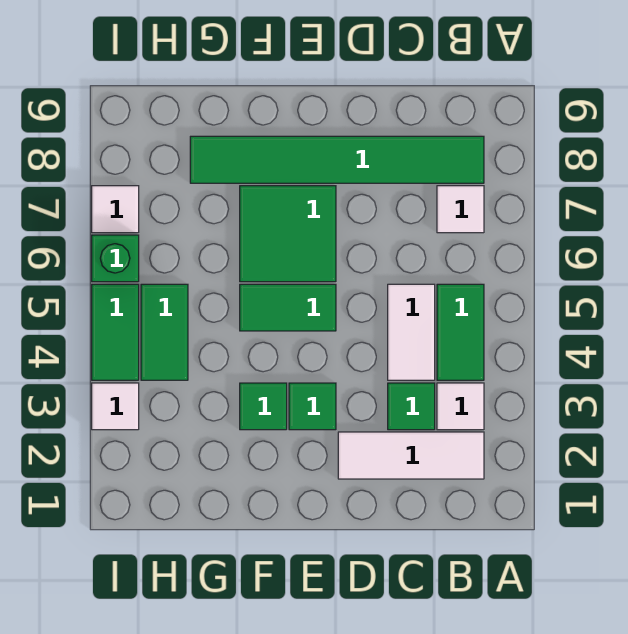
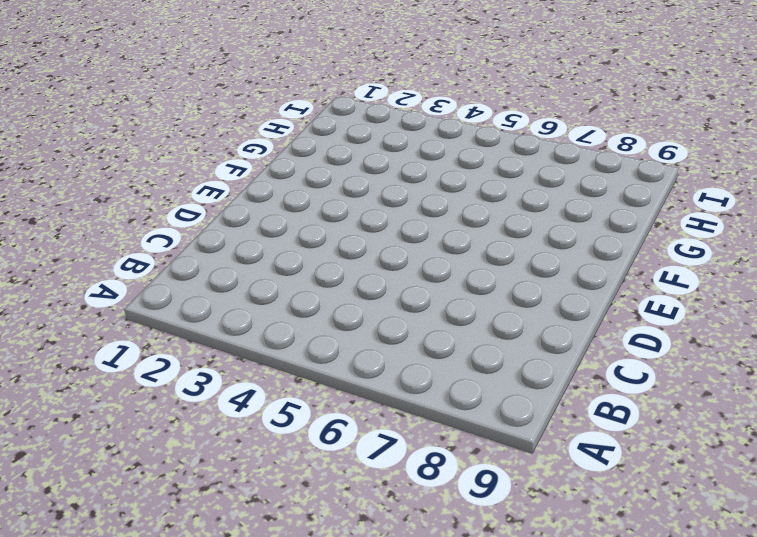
none -> white tile B2:D2 level 1
none -> white tile B3 level 1
none -> green tile B4:B5 level 1

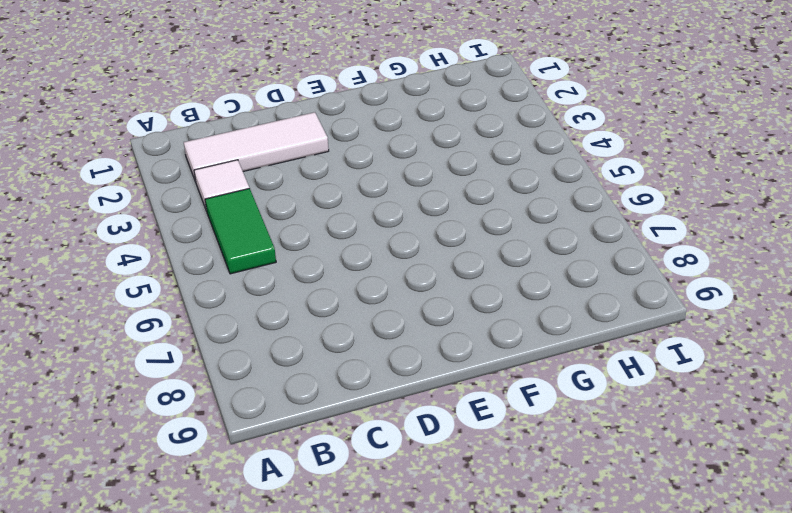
none -> white tile B7 level 1
none -> green tile B8:G8 level 1
none -> green tile C3 level 1

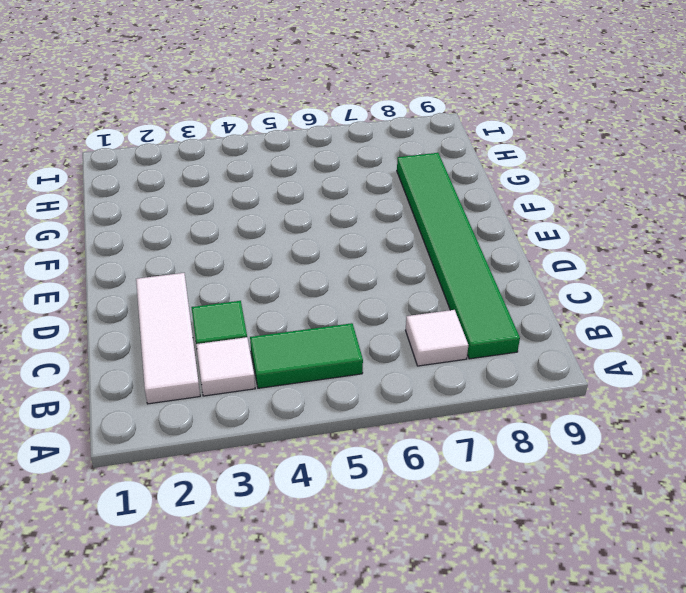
none -> white tile C4:C5 level 1
none -> green tile E3 level 1
none -> green tile E5:F5 level 1

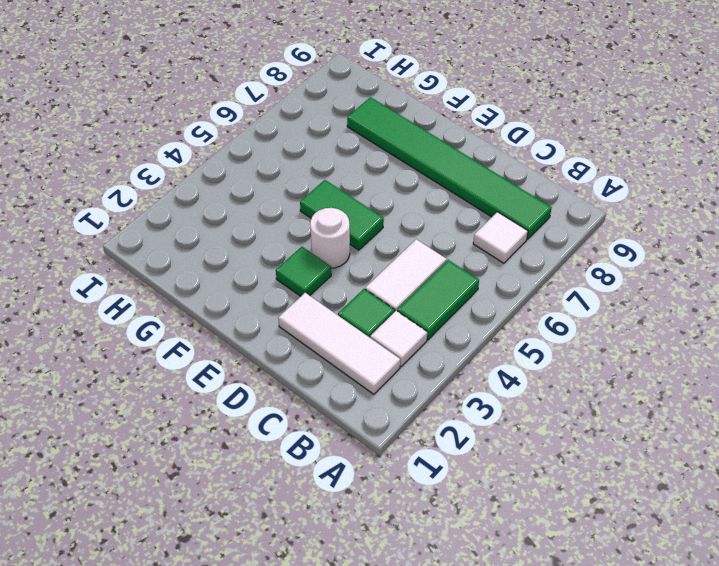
white round brick E4 level 1 -> none
none -> green tile E6:F7 level 1
none -> green tile F3 level 1
none -> green tile H4:H5 level 1

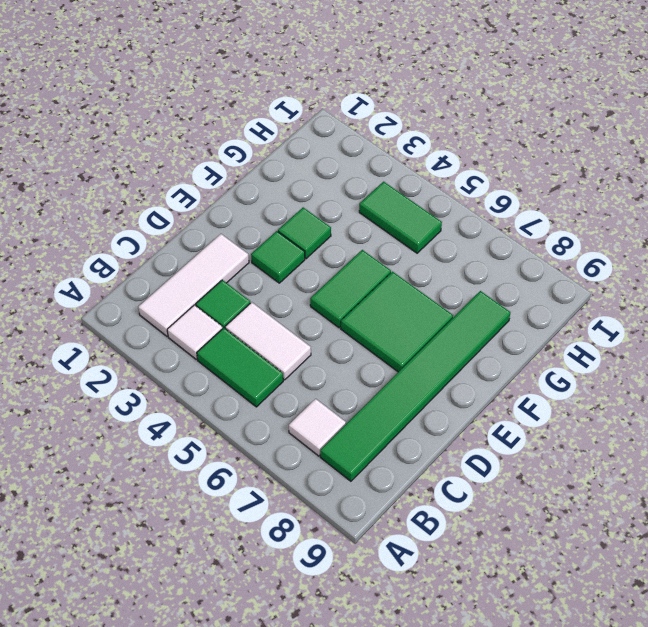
none -> white tile I3 level 1
none -> green tile I4:I5 level 1
none -> green brick I6 level 1

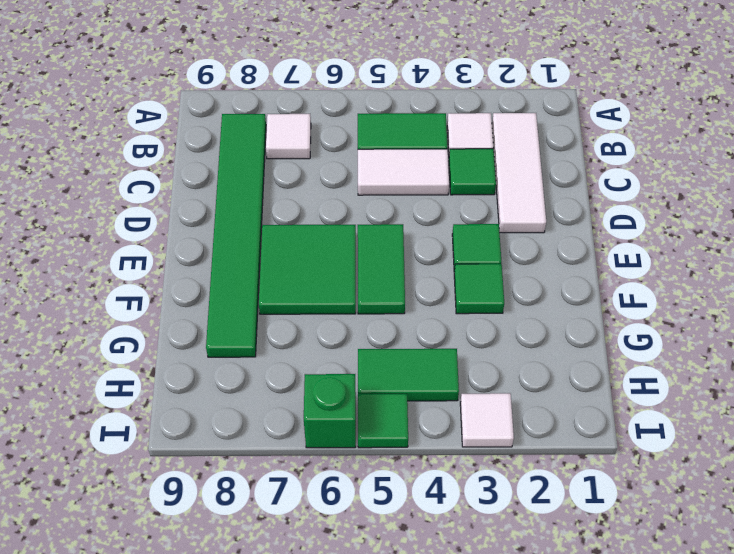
green tile I5 level 1 -> green tile I4:I5 level 1
none -> white tile I7 level 1

